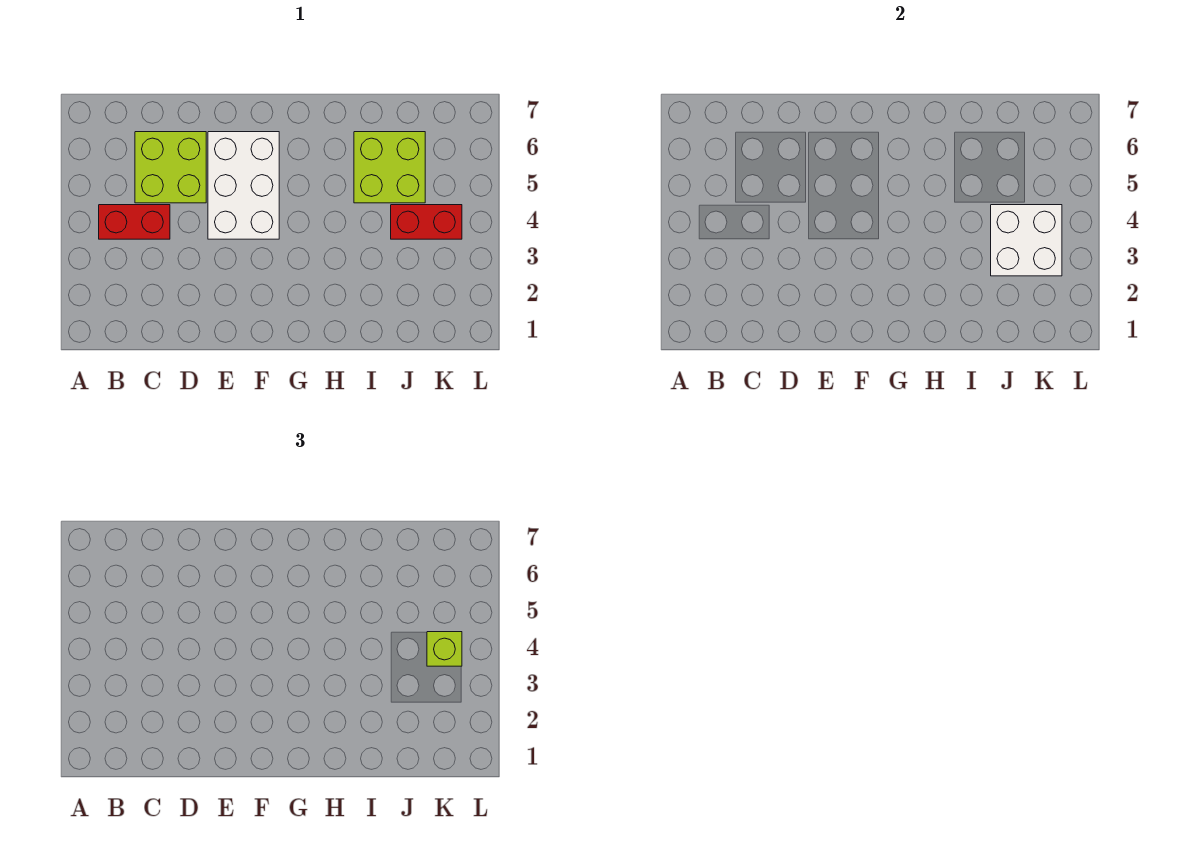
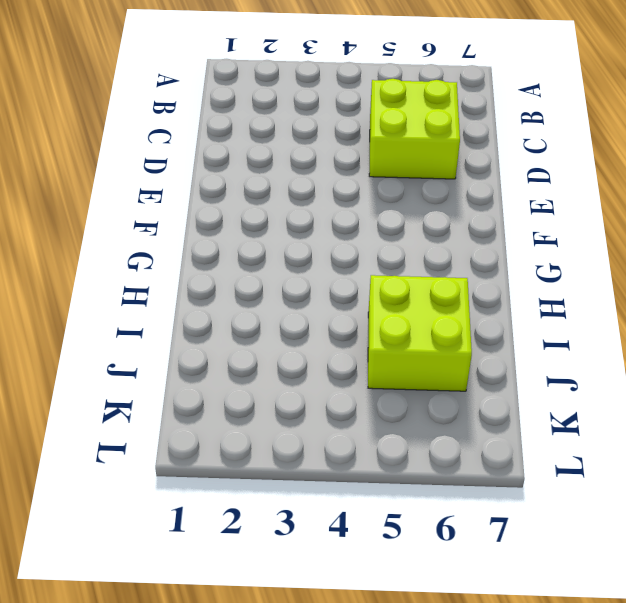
none -> red brick B4:C4 level 1
none -> white brick E4:F6 level 1

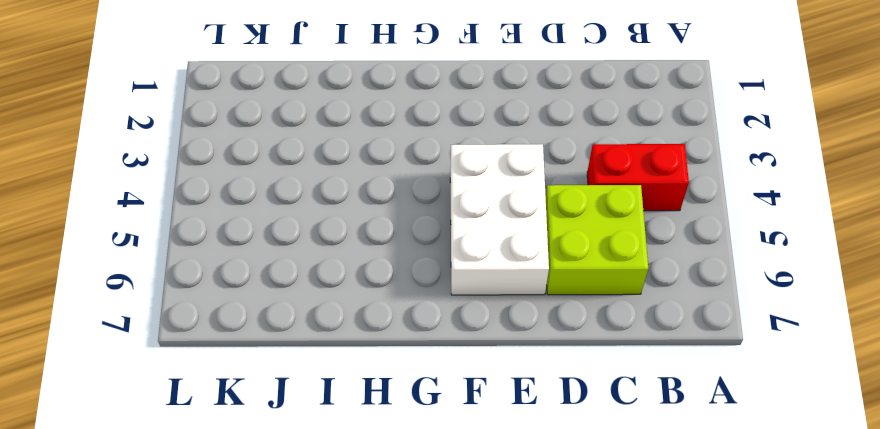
none -> lime brick I5:J6 level 1
none -> red brick J4:K4 level 1

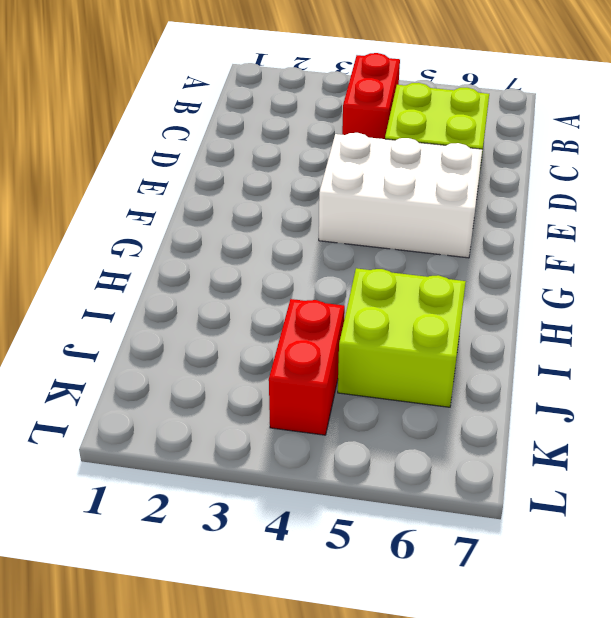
none -> white brick J3:K4 level 2
none -> lime brick K4 level 3

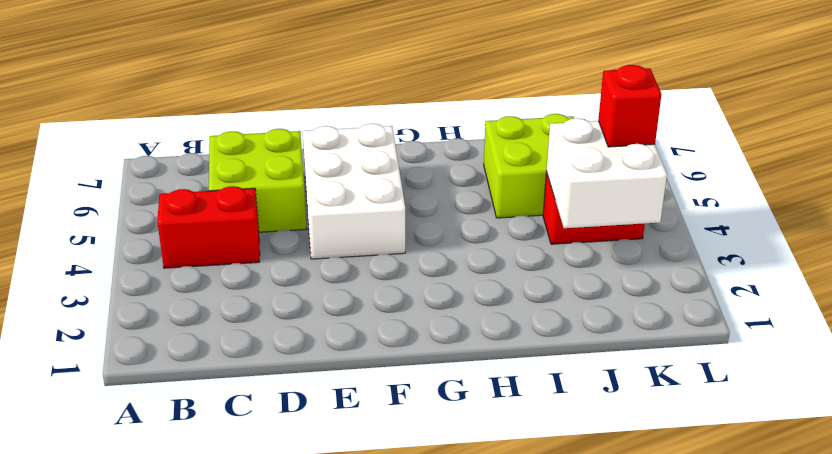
red brick K4 level 3 -> lime brick K4 level 3

